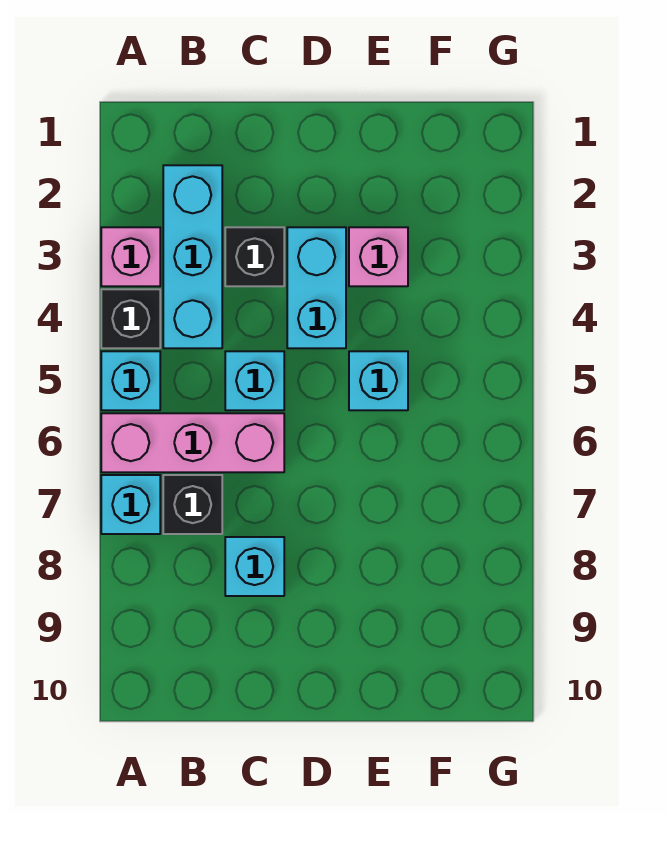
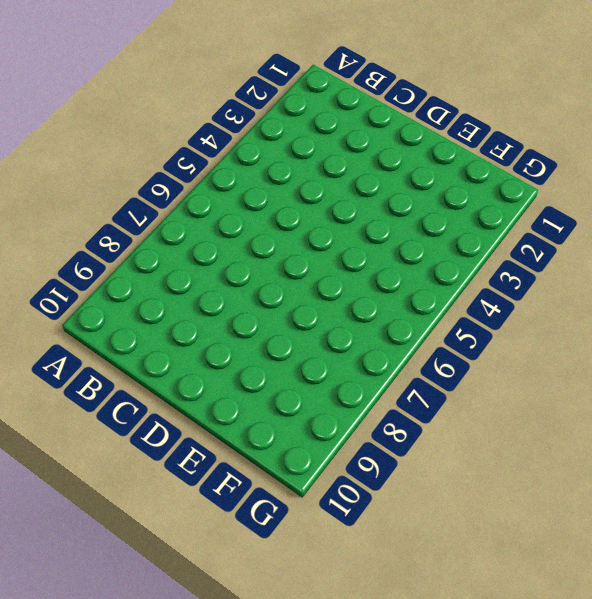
none -> pink brick A3 level 1
none -> black brick A4 level 1
none -> cyan brick A5 level 1

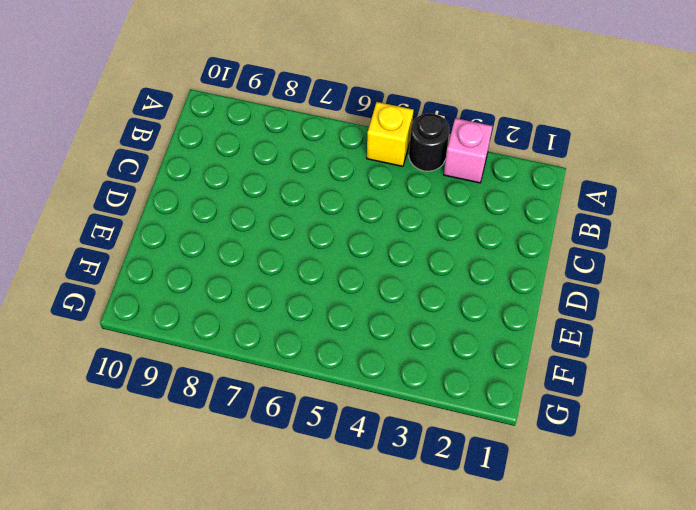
black round brick A4 level 1 -> black brick A4 level 1
yellow brick A5 level 1 -> cyan brick A5 level 1
none -> pink brick A6:C6 level 1
none -> cyan brick A7 level 1
none -> cyan brick B2:B4 level 1

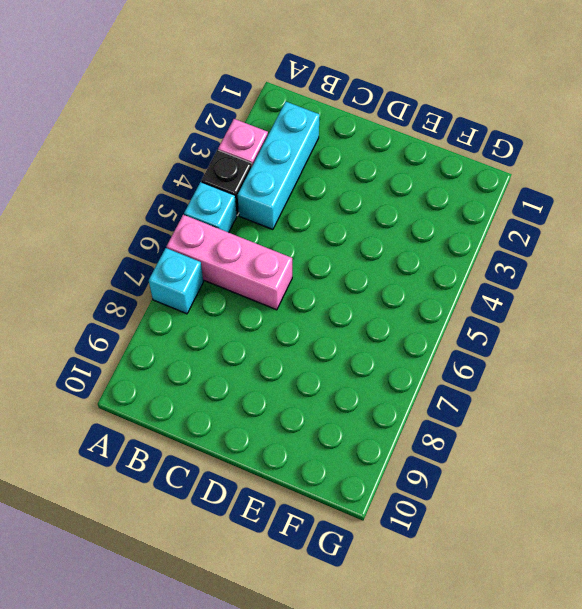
none -> black brick B7 level 1
none -> black brick C3 level 1
none -> cyan brick C5 level 1

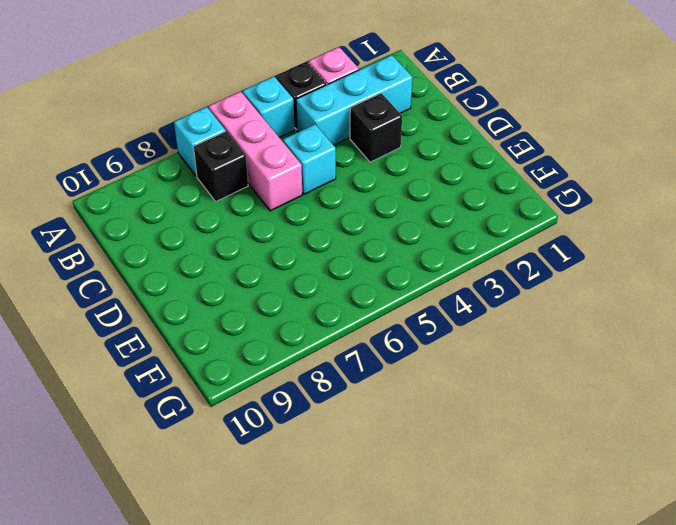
none -> cyan brick C8 level 1
none -> cyan brick D3:D4 level 1
none -> pink brick E3 level 1

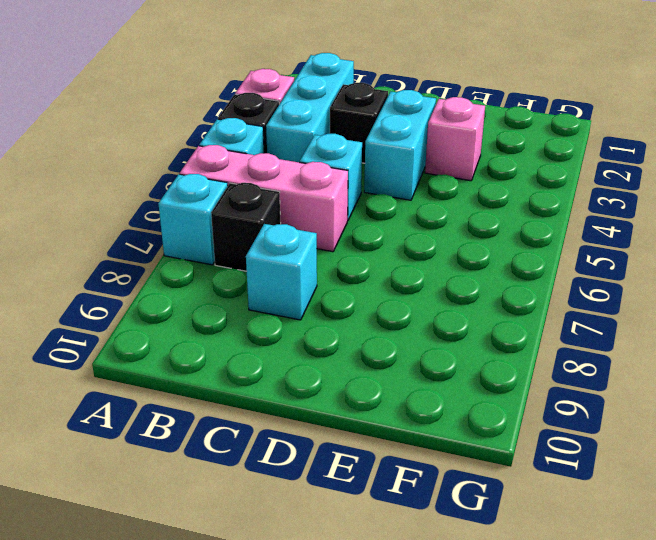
none -> cyan brick E5 level 1

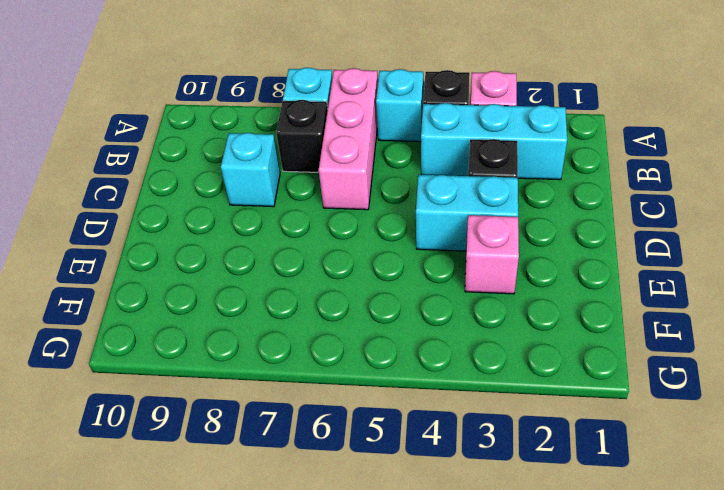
none -> cyan brick C5 level 1
none -> cyan brick E5 level 1

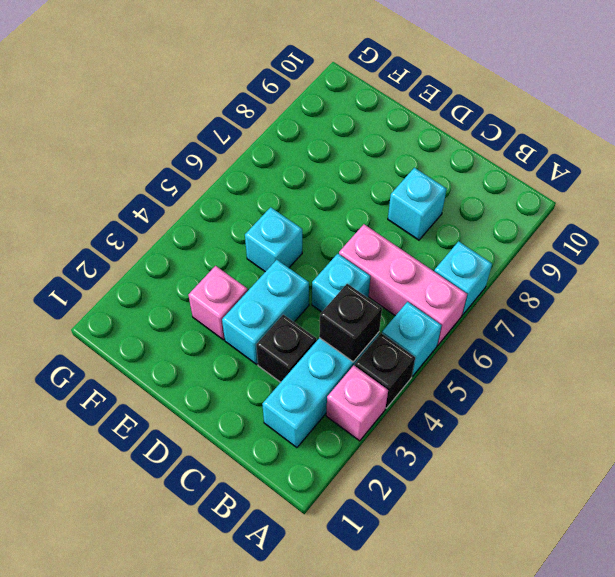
black brick B4 level 2 -> black brick B7 level 1

